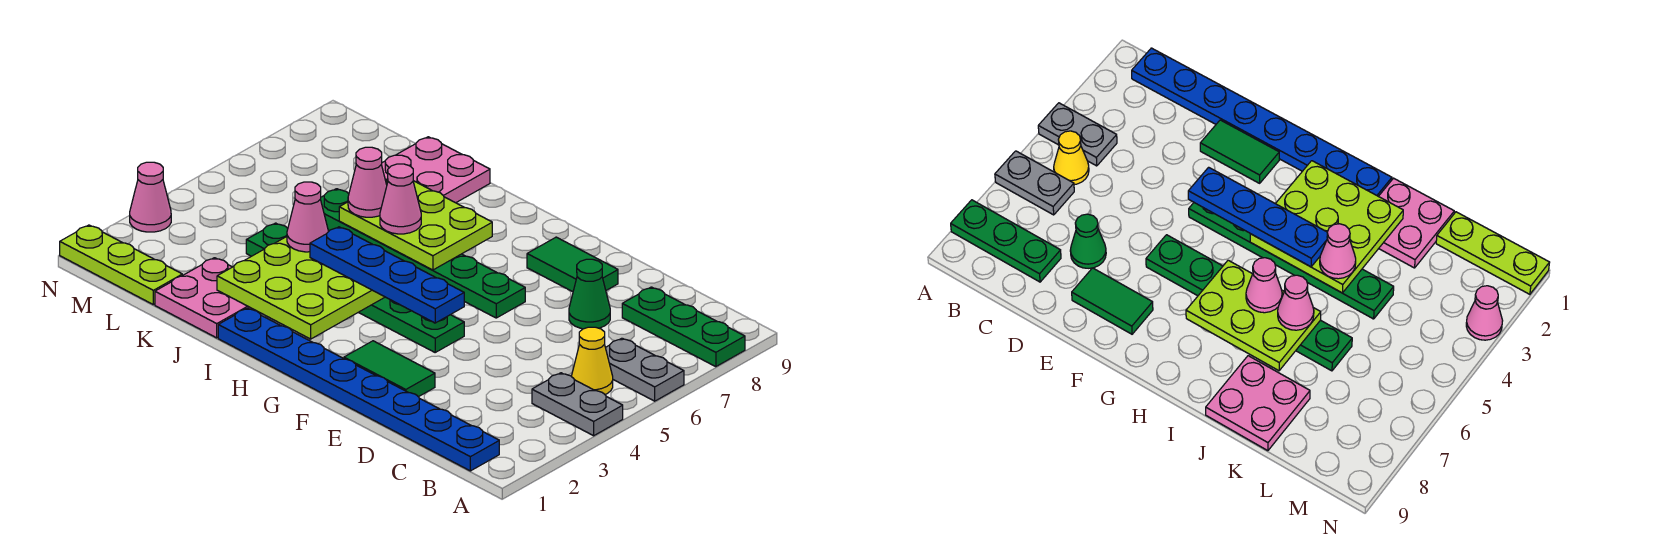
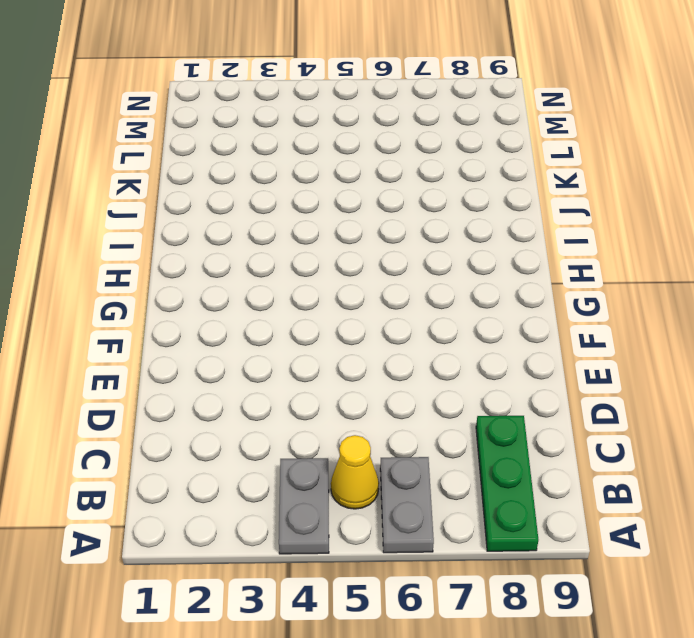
none -> blue plate B1:I1 level 1
none -> green cone D7 level 1
none -> green tile E2:F2 level 1

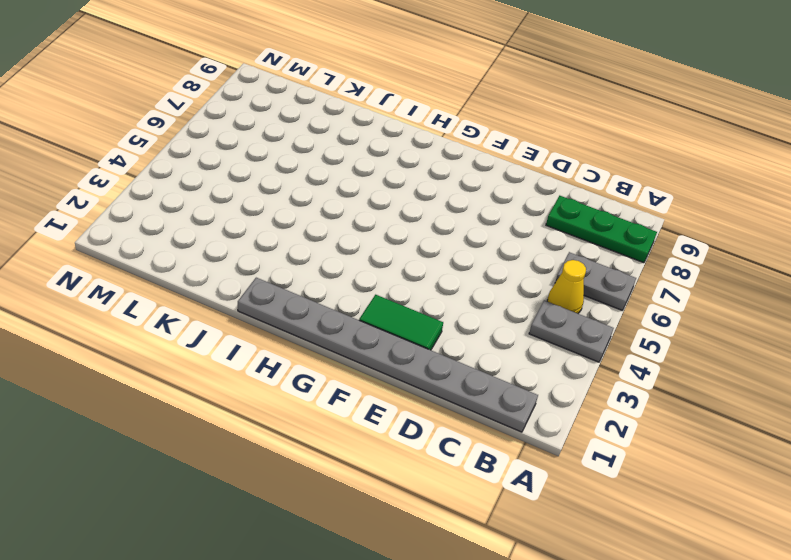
grey plate B1:I1 level 1 -> blue plate B1:I1 level 1
none -> green cone D7 level 1
none -> green tile E8:F8 level 1
none -> green plate F4:K4 level 1

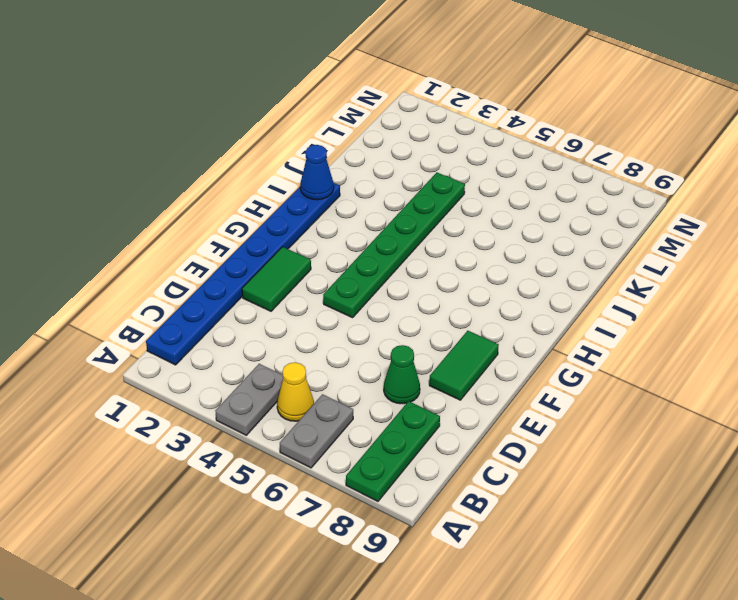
blue cone I1 level 2 -> none
none -> green plate F6:K6 level 1
none -> pink plate J1:K2 level 1
none -> pink plate J8:K9 level 1

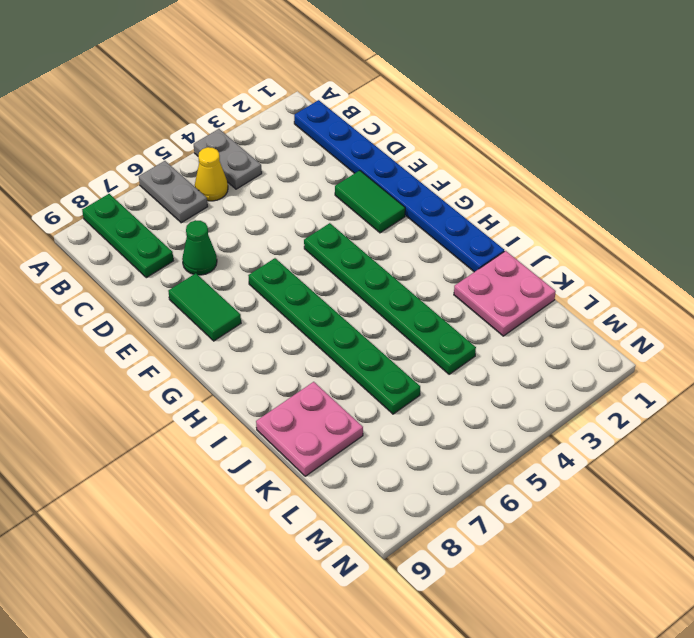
none -> lime plate L1:N1 level 1
none -> pink cone N3 level 1
none -> lime plate H2:J4 level 2

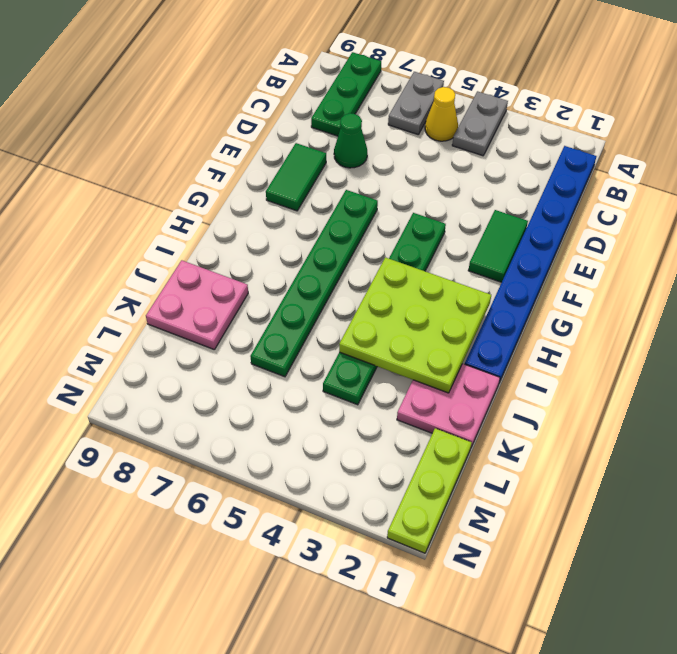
none -> pink cone N3 level 1
none -> lime plate H6:J7 level 2
none -> blue plate F4:I4 level 3

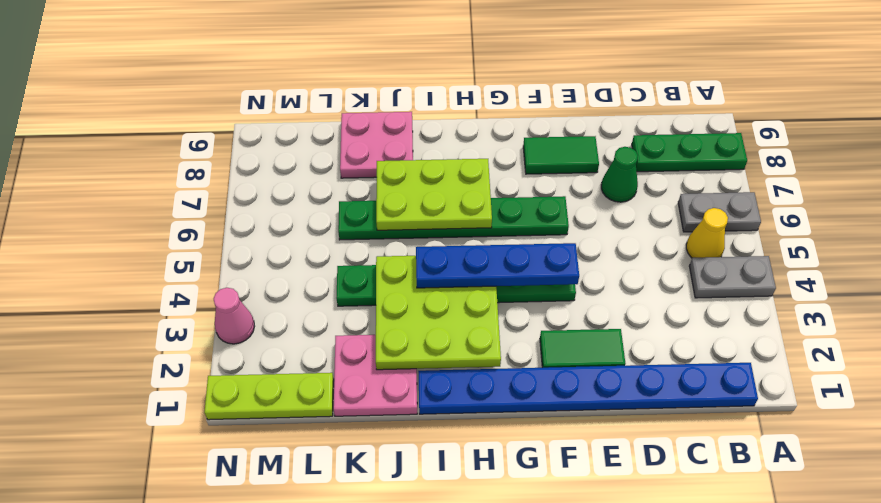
none -> pink cone I6 level 3
none -> pink cone J4 level 3
none -> pink cone J6 level 3

